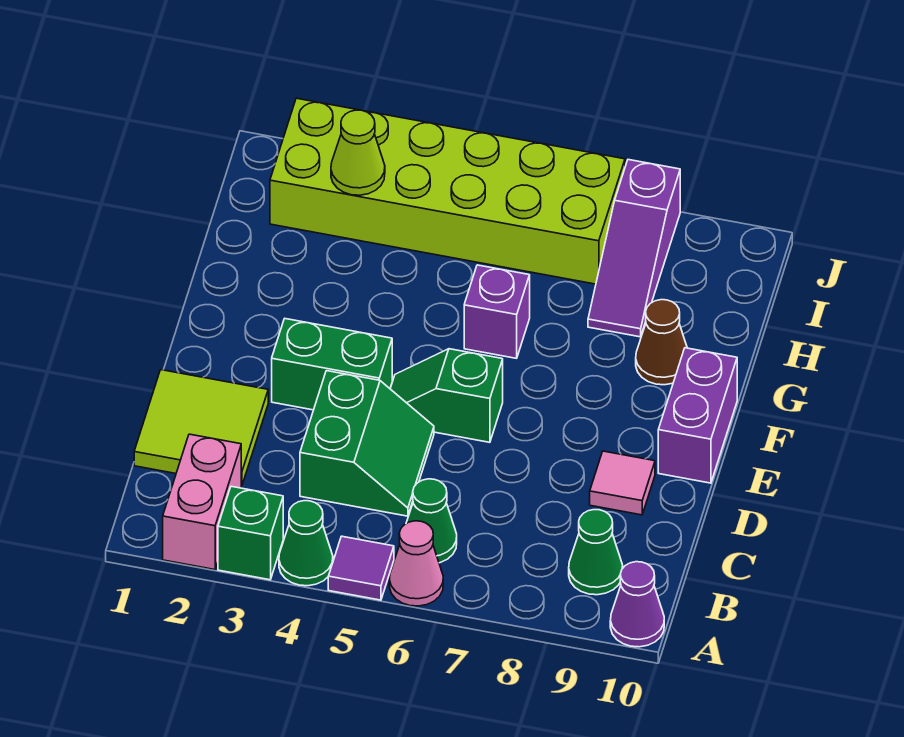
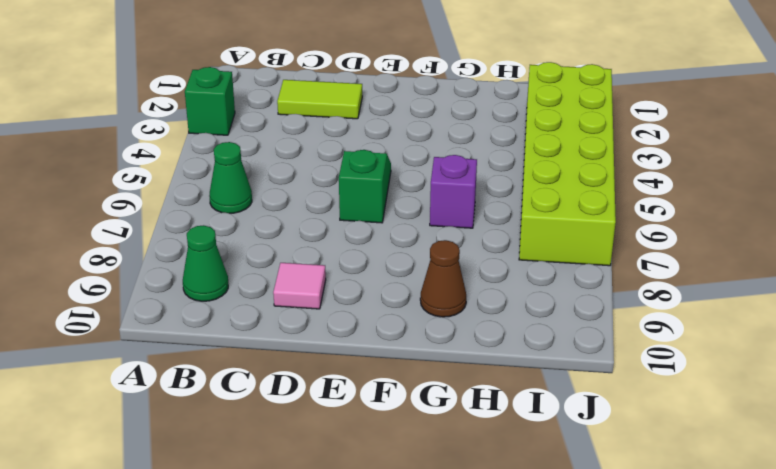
lime tile C2:D2 level 1 -> lime tile C1:D2 level 1
none -> pink brick A2:B2 level 1
none -> green cone A4 level 1
none -> purple tile A5 level 1

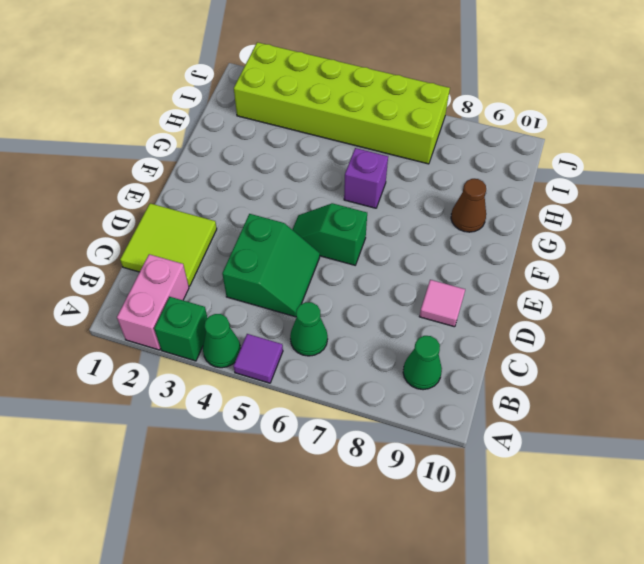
none -> pink cone A6 level 1
none -> purple cone A10 level 1
none -> green brick E3:E4 level 1

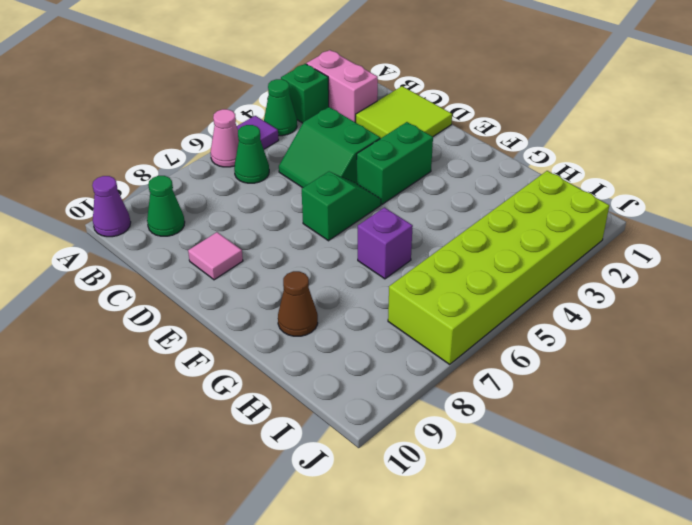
none -> purple brick E10:F10 level 1
none -> purple slope H8:J8 level 1 top J
none -> lime cone I3 level 2

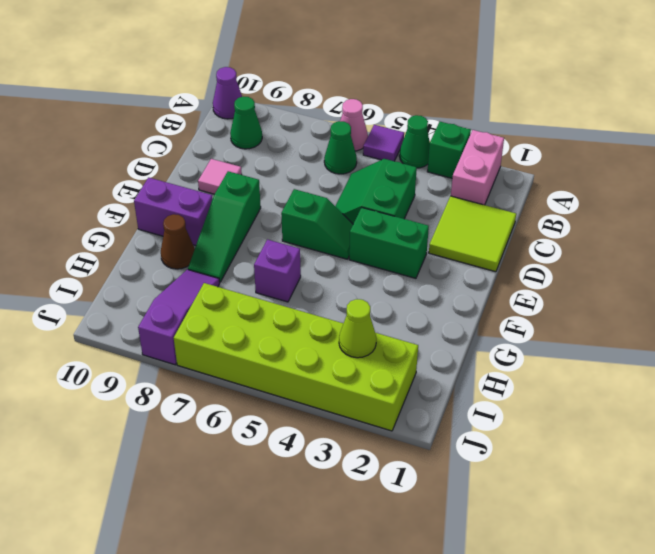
green slope E8:G8 level 1 top E -> none
purple brick F9:F10 level 1 -> purple brick E10:F10 level 1

